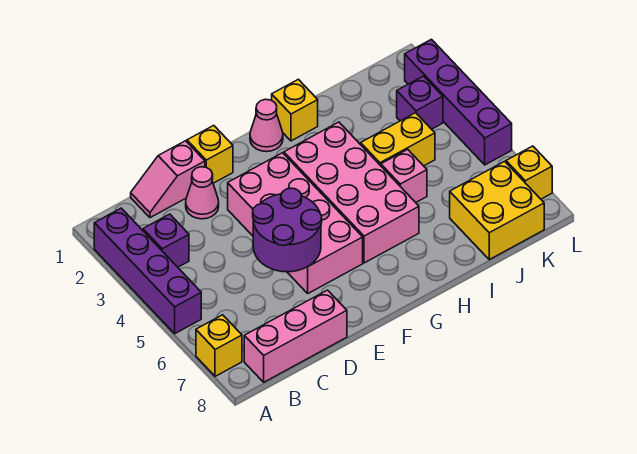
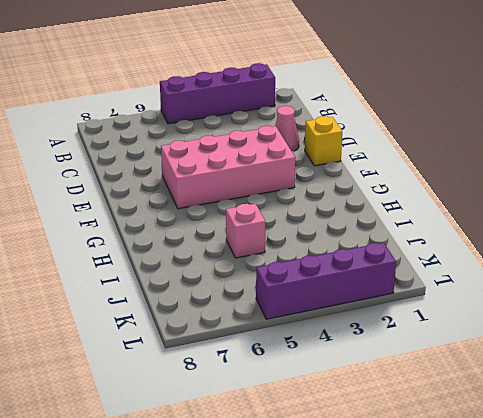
none -> yellow brick A7 level 1
none -> purple brick B3 level 1
none -> pink brick B8:D8 level 1

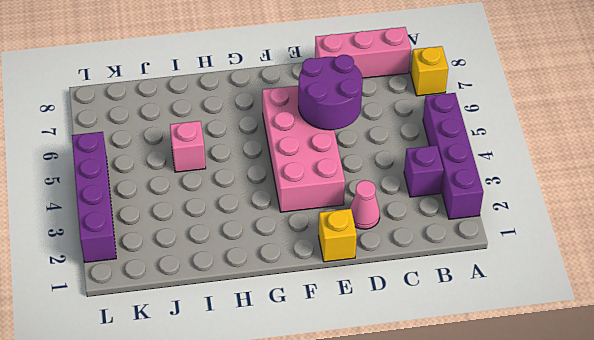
none -> pink slope C1:D1 level 1 top D
none -> pink cone G1 level 1
none -> pink brick G3:H6 level 1

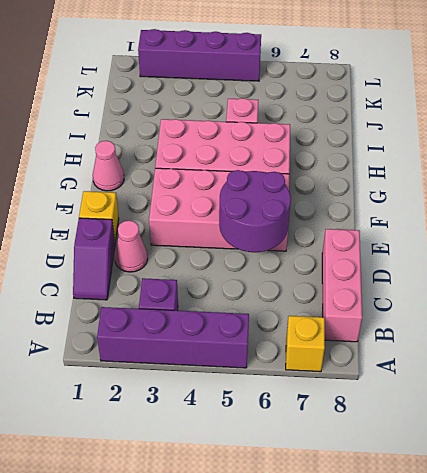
purple slope C1:D1 level 1 top D -> pink slope C1:D1 level 1 top D
none -> yellow brick H1 level 1
none -> yellow brick I4:J4 level 1
none -> yellow brick J7:K8 level 1

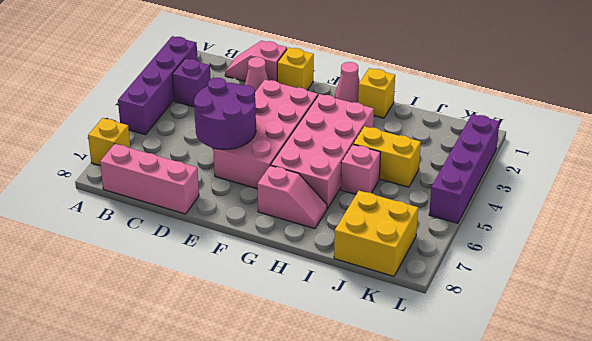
pink slope G7:H7 level 1 top G -> none
none -> purple brick K3 level 1
none -> yellow brick L7 level 1

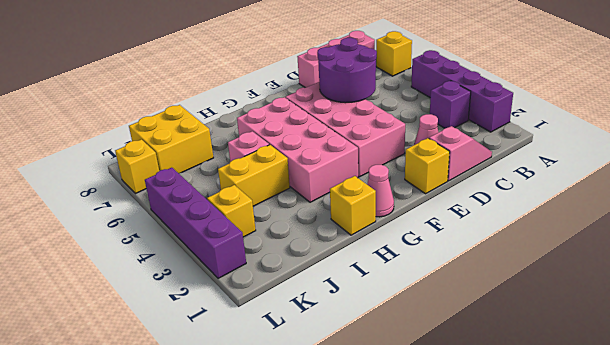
yellow brick K3 level 1 -> purple brick K3 level 1

